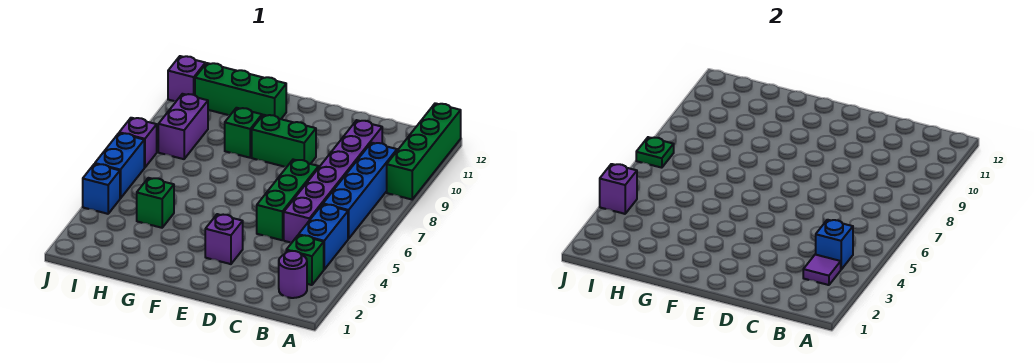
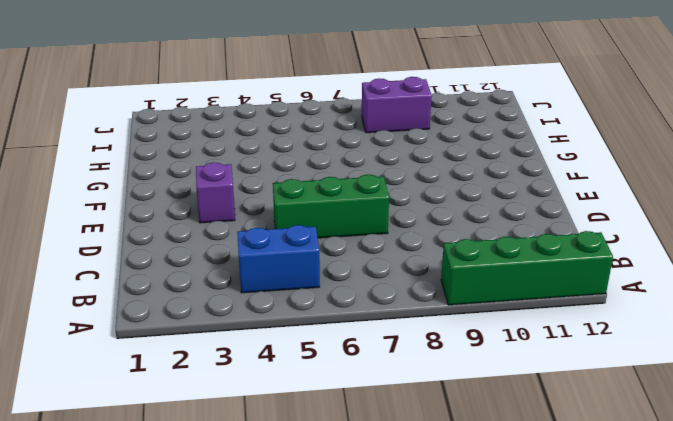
none -> purple round brick B2 level 1
none -> green brick B3 level 1
none -> blue brick B6:B9 level 1

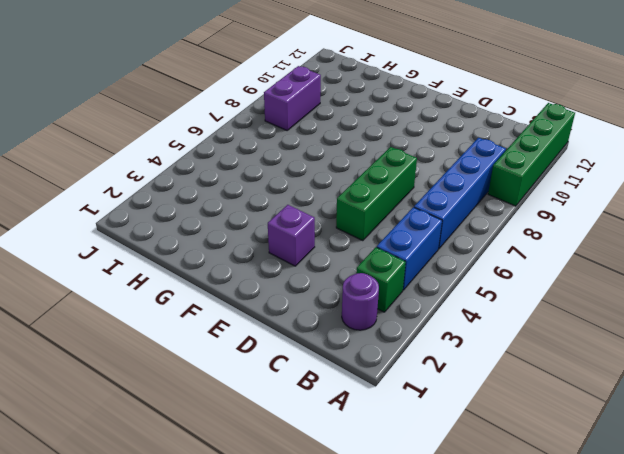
none -> purple brick C5:C10 level 1
none -> green brick E9:F9 level 1
none -> green brick G9 level 1

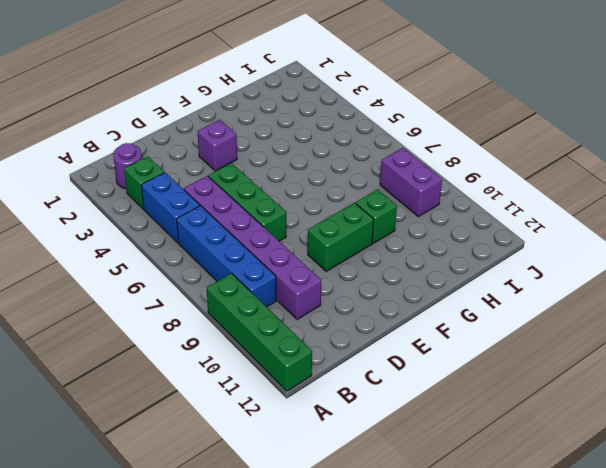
none -> green brick G11:I11 level 1
none -> green brick H4 level 1
none -> blue brick J4 level 1

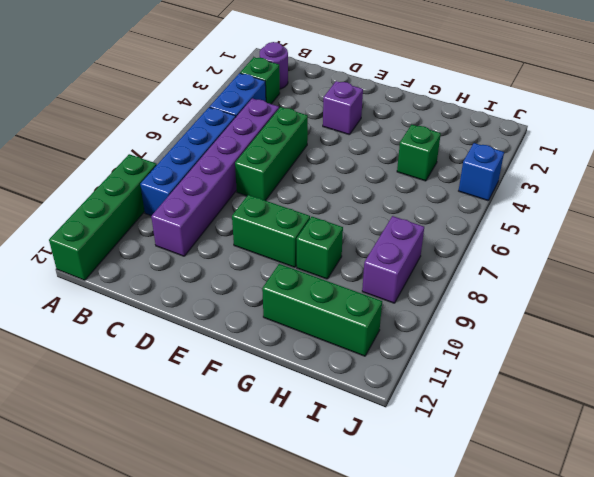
none -> blue brick J5:J6 level 1
none -> purple brick J7 level 1
none -> purple brick J11 level 1

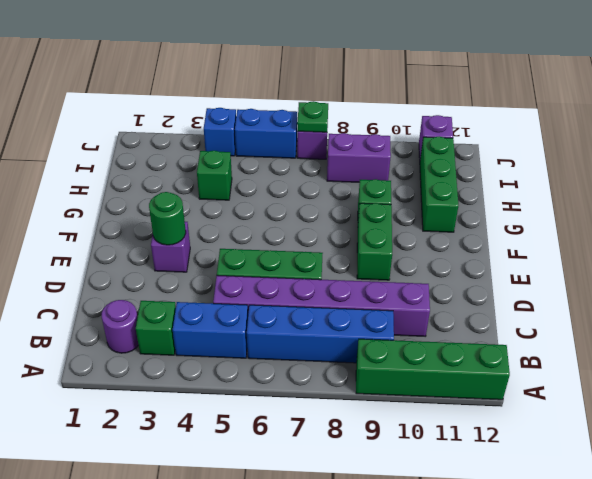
green round brick E3 level 2 -> none
none -> purple tile B3 level 2
none -> blue brick B4 level 2
none -> purple brick J4 level 2

